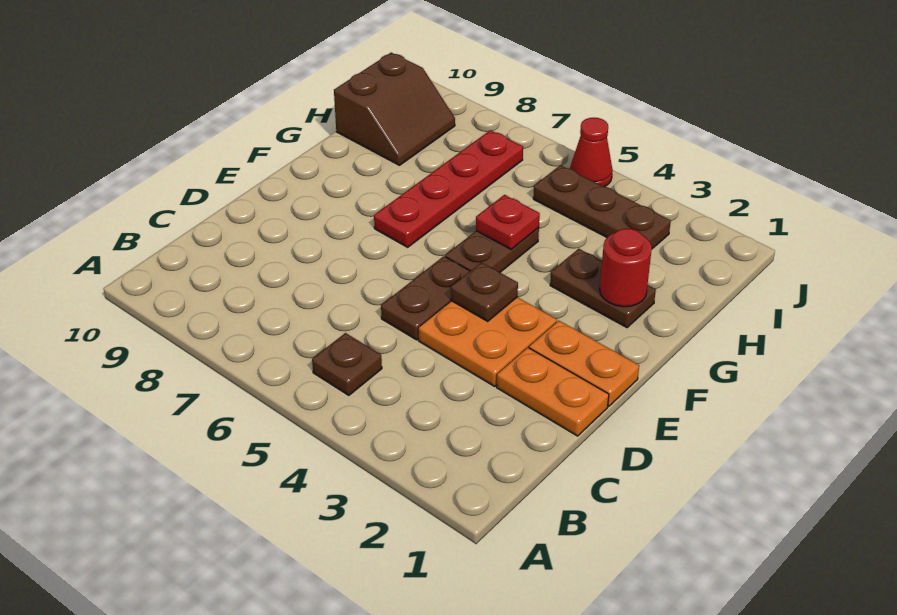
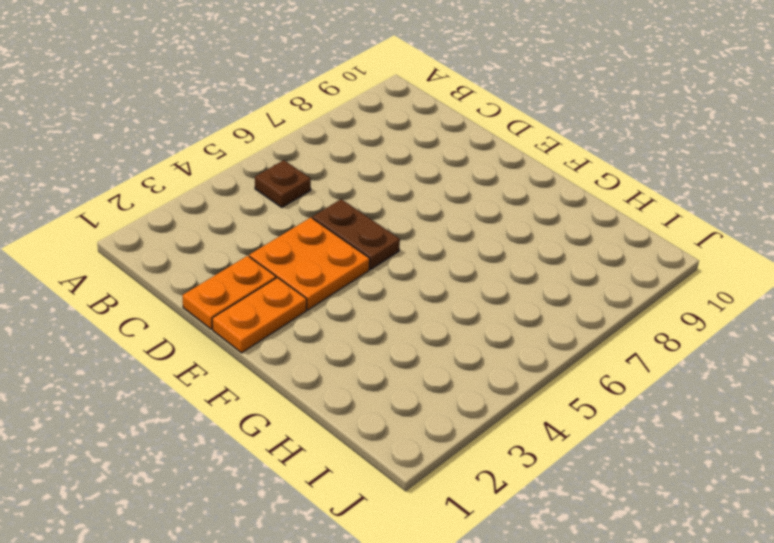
none -> brown plate F5:G5 level 1
none -> red plate F7:I7 level 1
none -> brown plate G2:G3 level 1

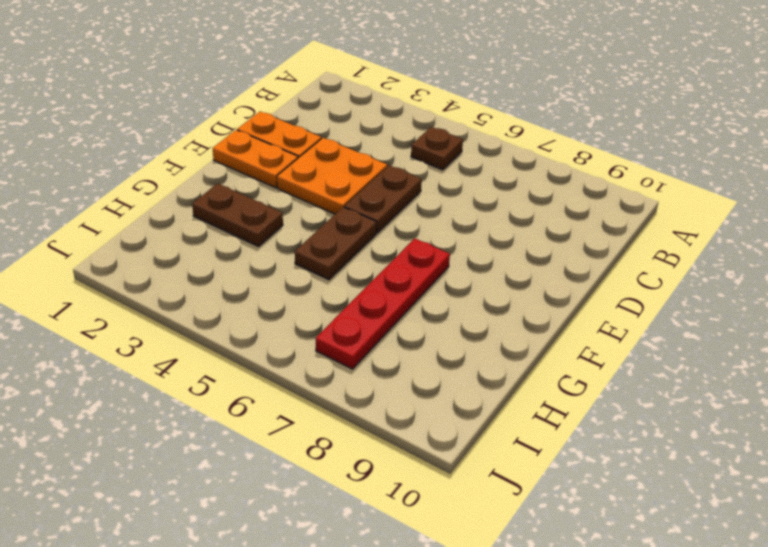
none -> brown slope H9:I10 level 1 top 10
none -> brown plate I3:I5 level 1
none -> red cone J5 level 1

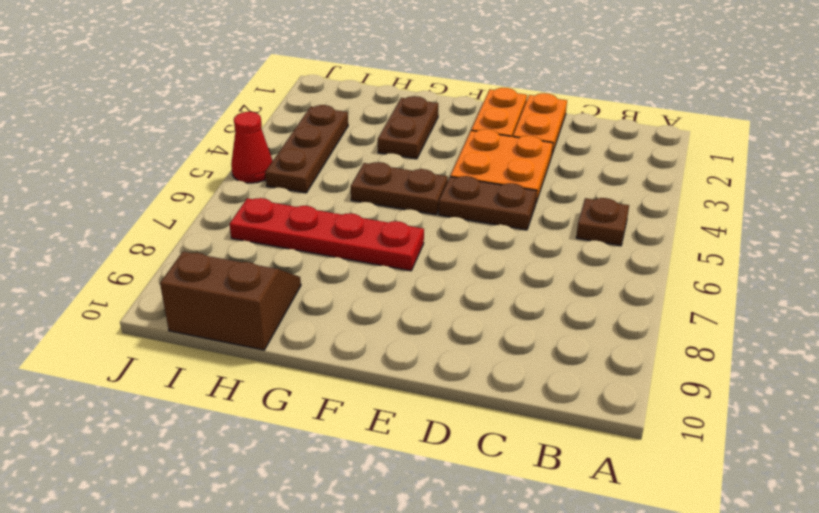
none -> brown plate E4 level 2
none -> red round brick G2 level 2
none -> red plate G5 level 2

